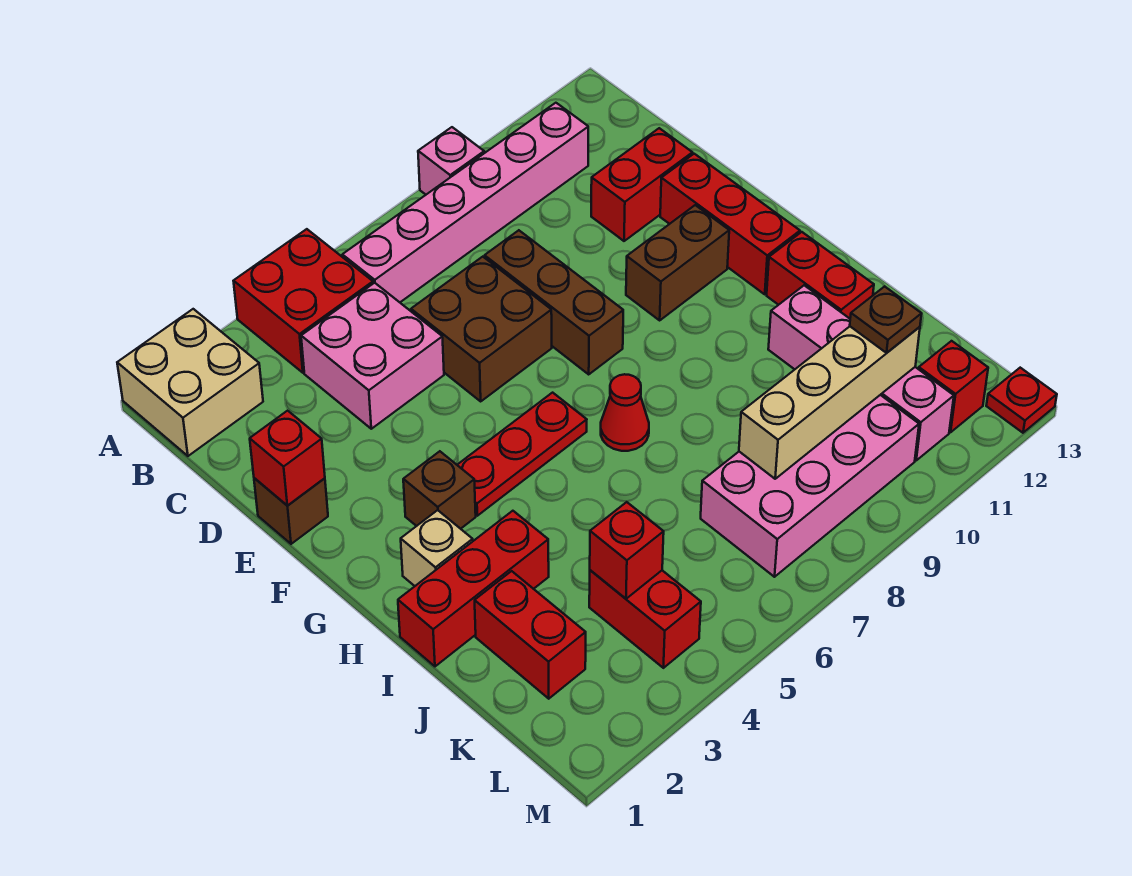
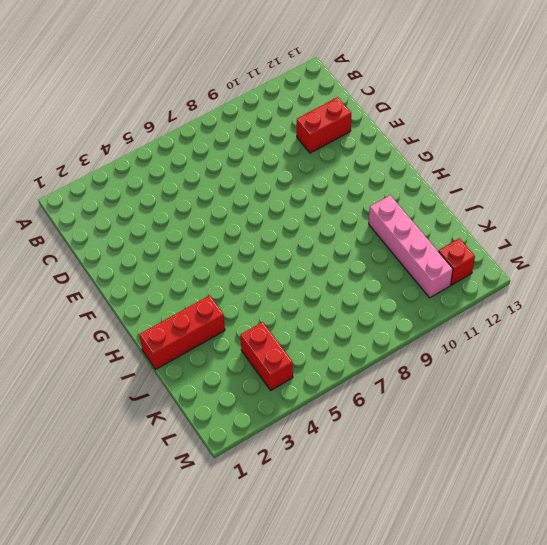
none -> tan brick A1:B2 level 1
none -> red brick A4:B5 level 1
none -> pink brick A9 level 1

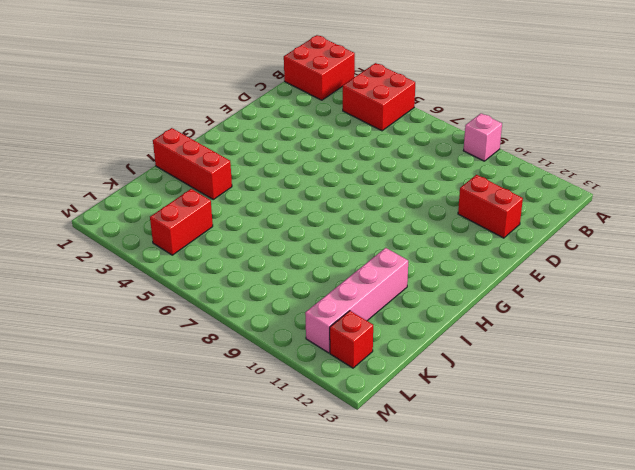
red brick A1:B2 level 1 -> tan brick A1:B2 level 1
none -> pink brick B6:B11 level 1
none -> pink brick C4:D5 level 1
none -> brown brick D6:E7 level 1

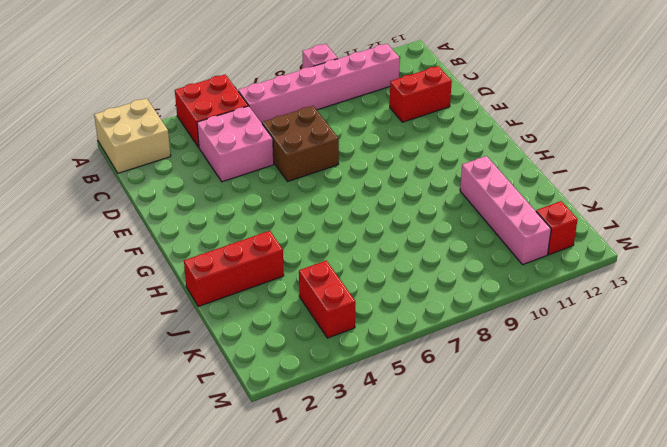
none -> brown brick D8:F8 level 1
none -> brown brick E1 level 1
none -> red brick E12:G12 level 1

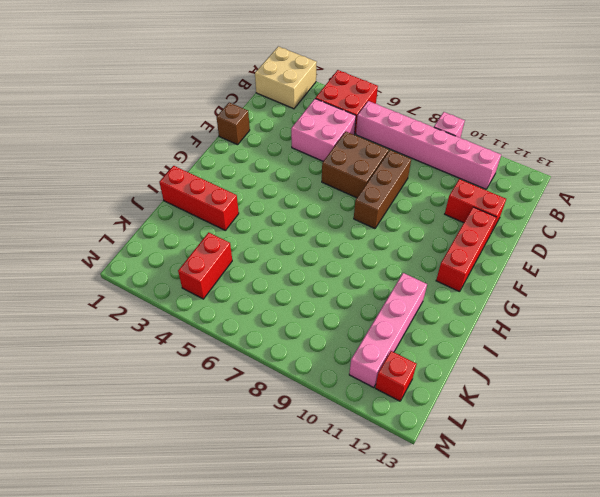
none -> brown brick F10:F11 level 1
none -> brown brick G3 level 1
none -> red plate G4:G6 level 1

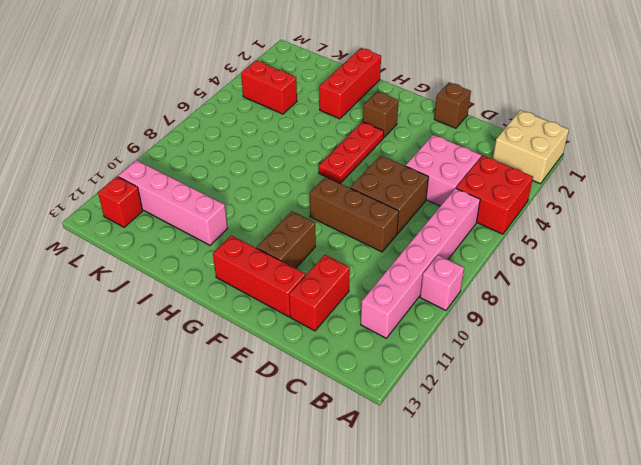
none -> tan brick H2 level 1
none -> red cone H7 level 1
none -> red brick H12:I12 level 1

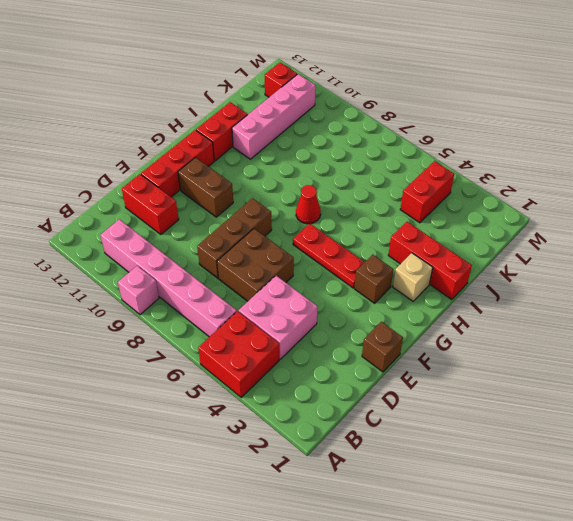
none -> tan brick A1:B2 level 1
none -> red brick J2:K2 level 1
none -> pink brick K7:L10 level 1

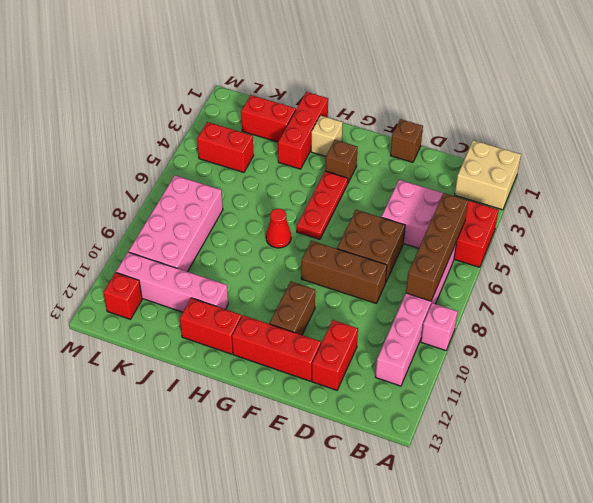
brown brick B5:B8 level 2 -> none
none -> red plate M13 level 1
none -> red brick E1 level 2
none -> red brick K4 level 2

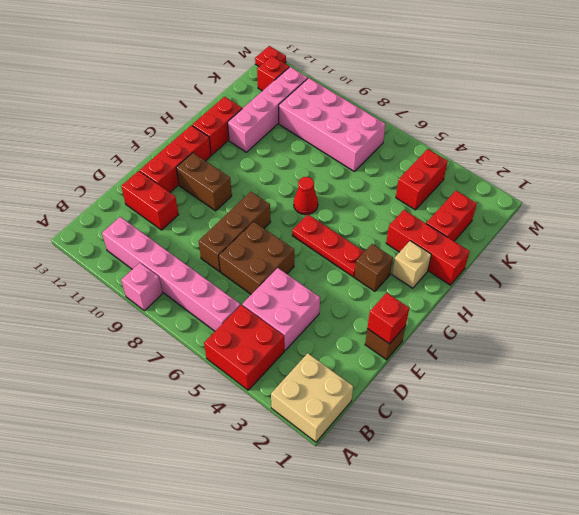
none -> red brick K4 level 2
none -> tan brick K8:K11 level 2
none -> brown plate K11 level 3

